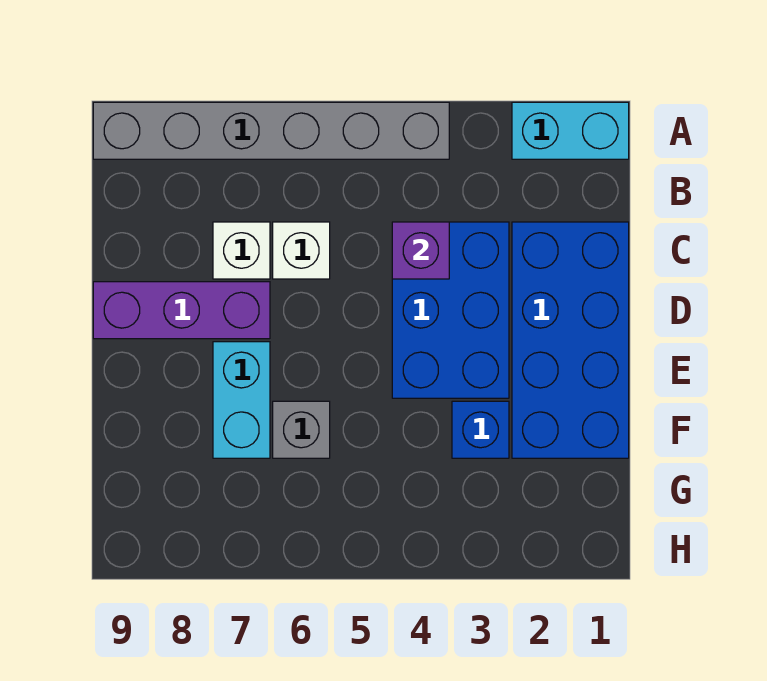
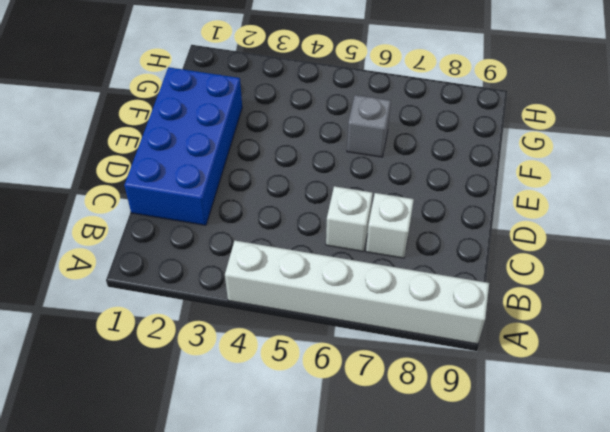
white brick A4:A9 level 1 -> grey brick A4:A9 level 1
none -> cyan brick A1:A2 level 1
none -> blue brick C3:E4 level 1

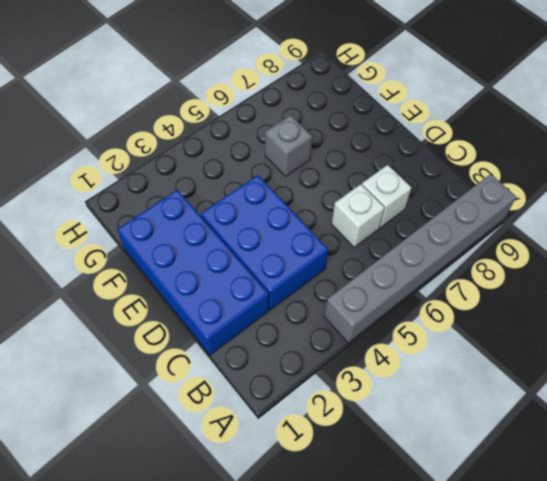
none -> cyan brick A1:A2 level 1
none -> purple brick D7:D9 level 1

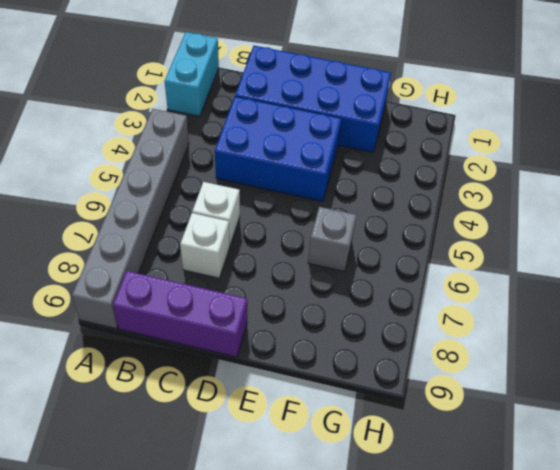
purple brick B9:D9 level 1 -> purple brick D7:D9 level 1
none -> cyan brick E7:F7 level 1
none -> blue brick F3 level 1

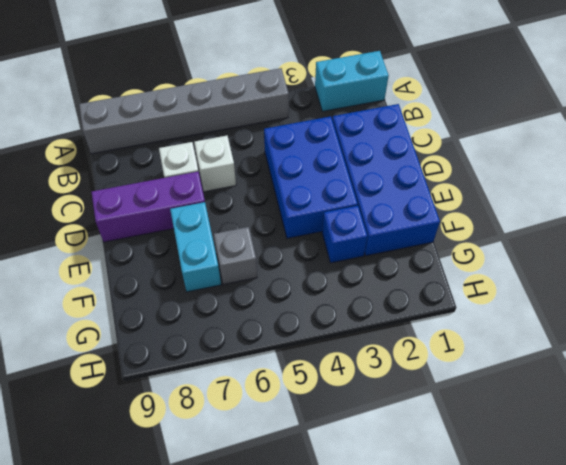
none -> purple brick C4 level 2

